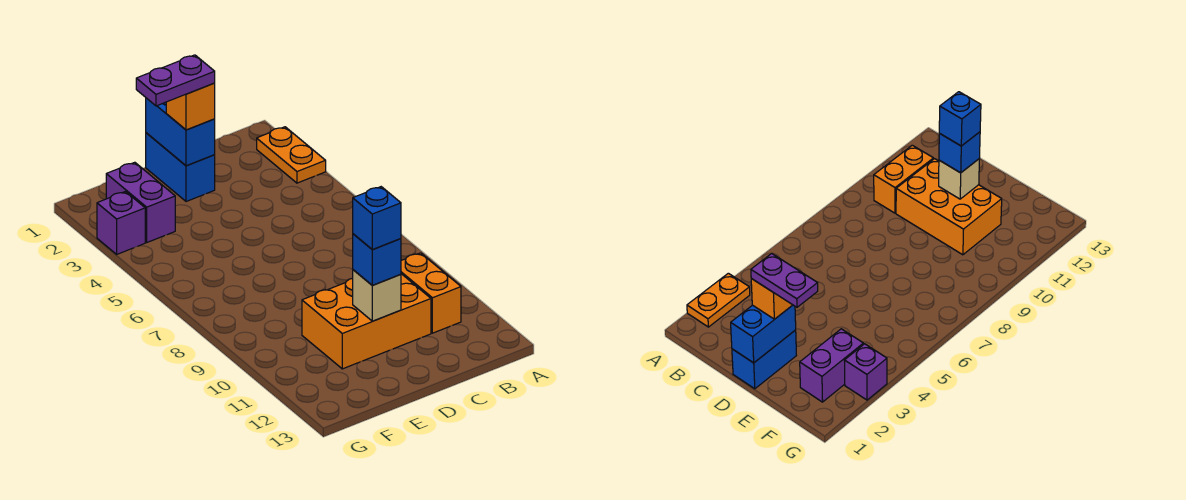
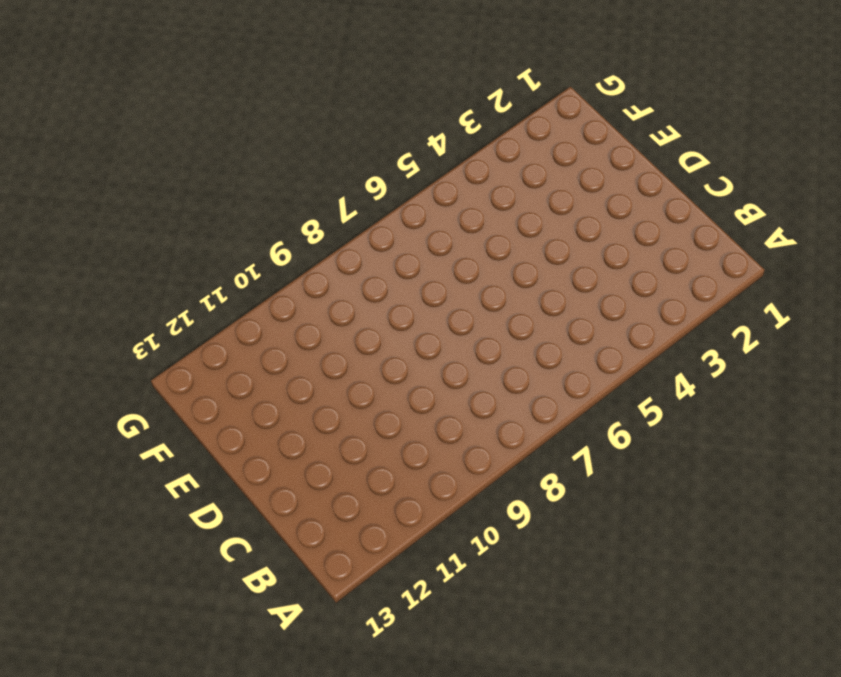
none -> orange plate A2:A3 level 1
none -> orange brick B10:B11 level 1
none -> orange brick C10:E11 level 1

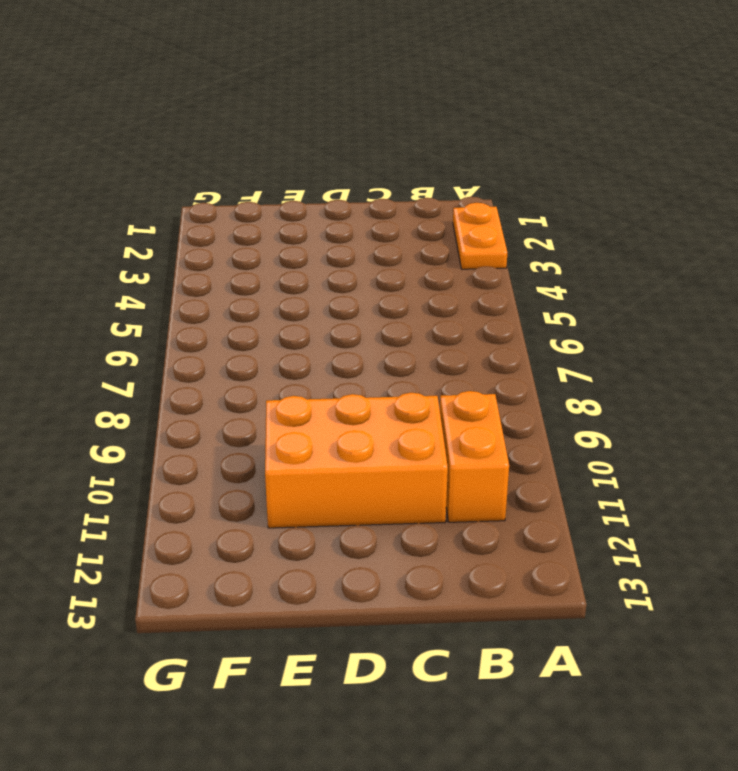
none -> blue brick D1:D2 level 1
none -> purple brick F2:F3 level 1
none -> purple brick G3 level 1

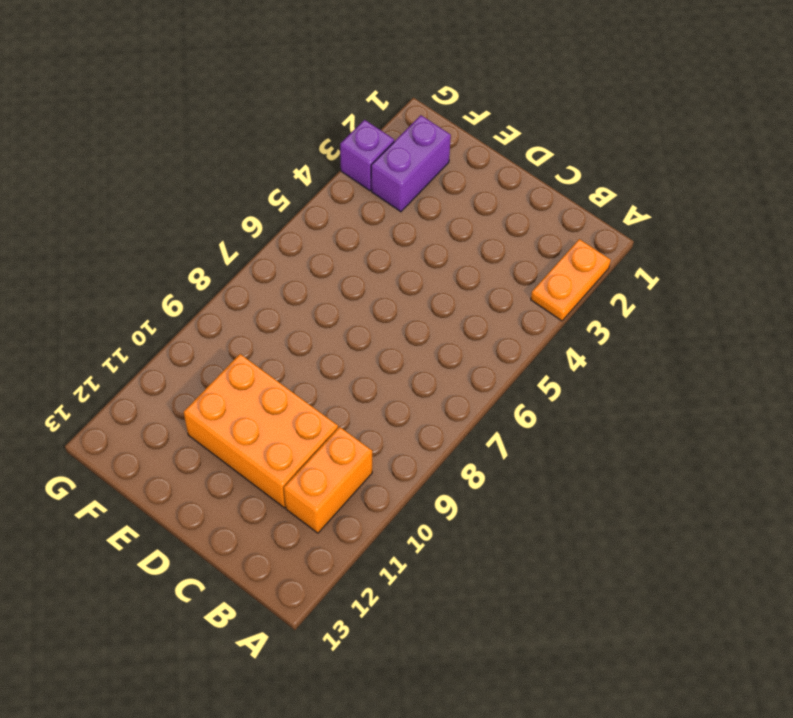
none -> blue brick D1:D2 level 1
none -> blue brick D1:D2 level 2
none -> tan brick D11 level 2

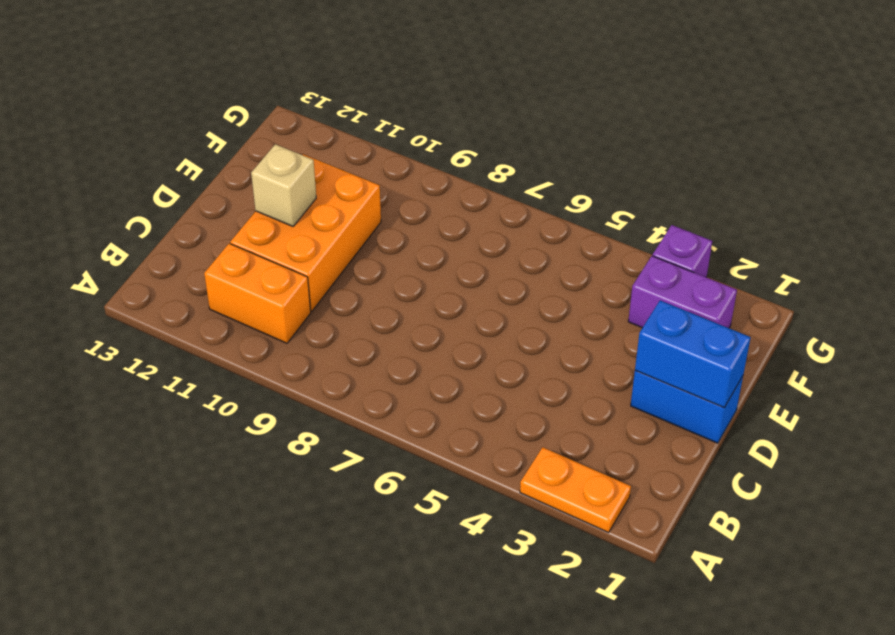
none -> orange brick D2 level 3
none -> blue brick D11 level 3
none -> purple plate D2:E2 level 4

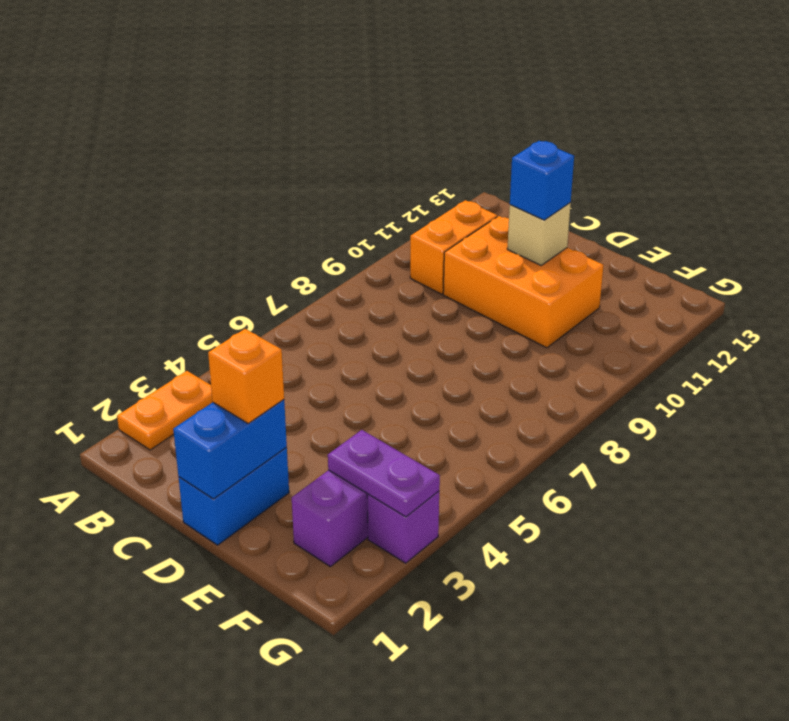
purple plate F3:G3 level 2 -> purple plate D2:E2 level 4
none -> blue brick D11 level 4

